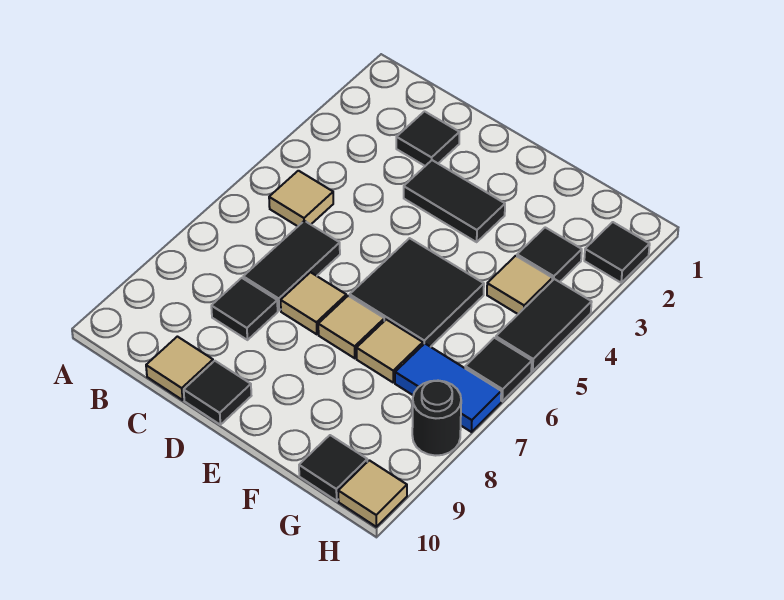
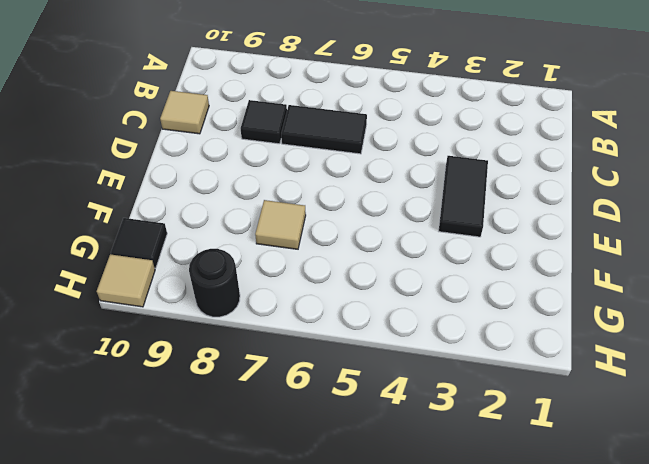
none -> tan tile B5 level 1
none -> black tile C2 level 1
none -> tan tile D7 level 1

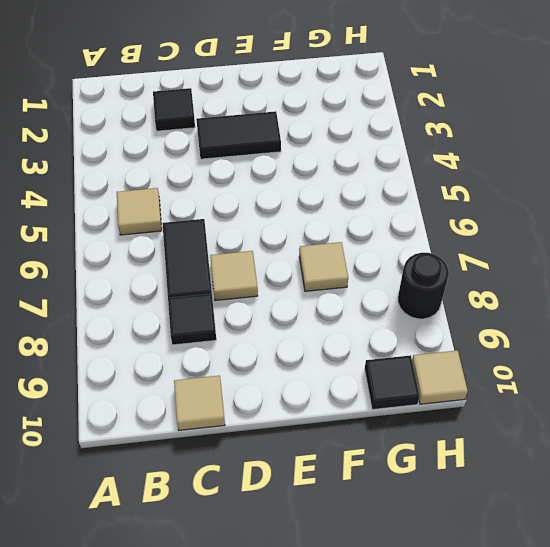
none -> black tile D10 level 1
none -> black tile E5:F6 level 1
none -> tan tile E7 level 1

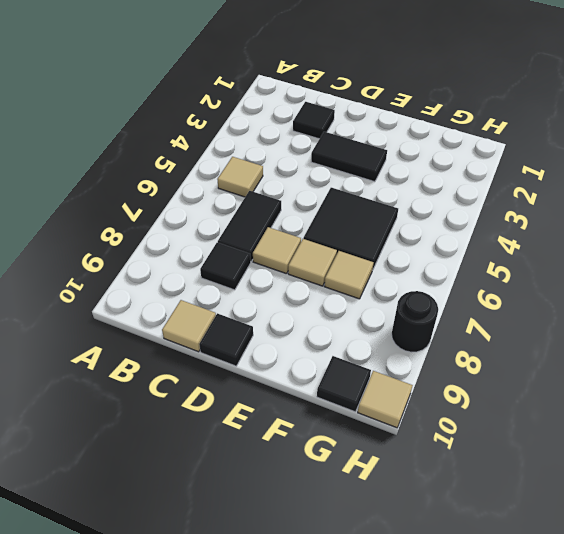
none -> black tile G3 level 1
none -> tan tile G4 level 1
none -> blue tile G7:H7 level 1

